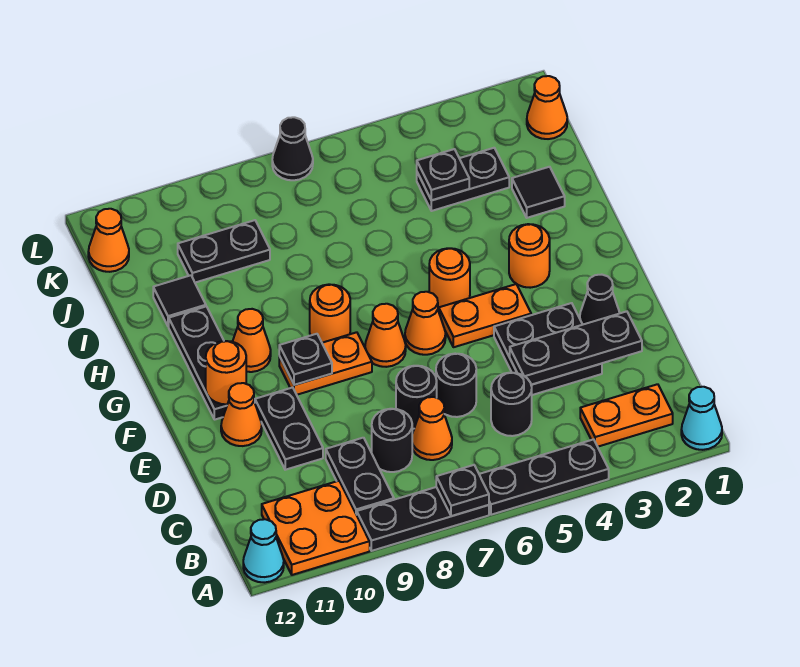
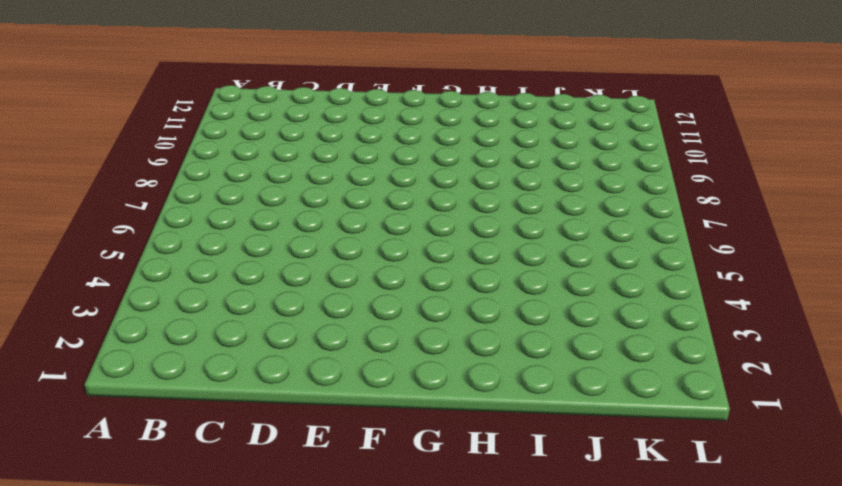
none -> cyan cone A1 level 1
none -> black plate A4:A6 level 1
none -> black plate A7:A9 level 1
none -> orange plate A10:B11 level 1

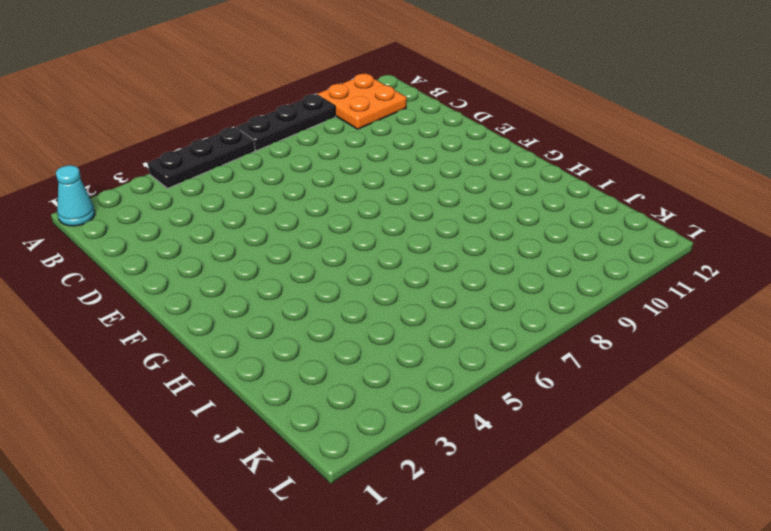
none -> cyan cone A12 level 1
none -> orange plate B2:B3 level 1
none -> black plate B9:C9 level 1
none -> black round brick C5 level 1

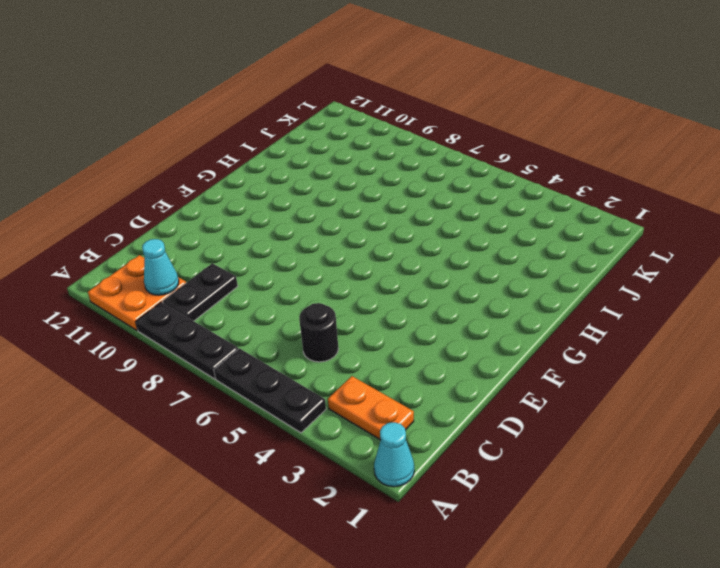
cyan cone B10 level 2 -> cyan cone A12 level 1
none -> orange cone C7 level 1
none -> black round brick C8 level 1
none -> black plate D3:E4 level 1
none -> black round brick D6 level 1

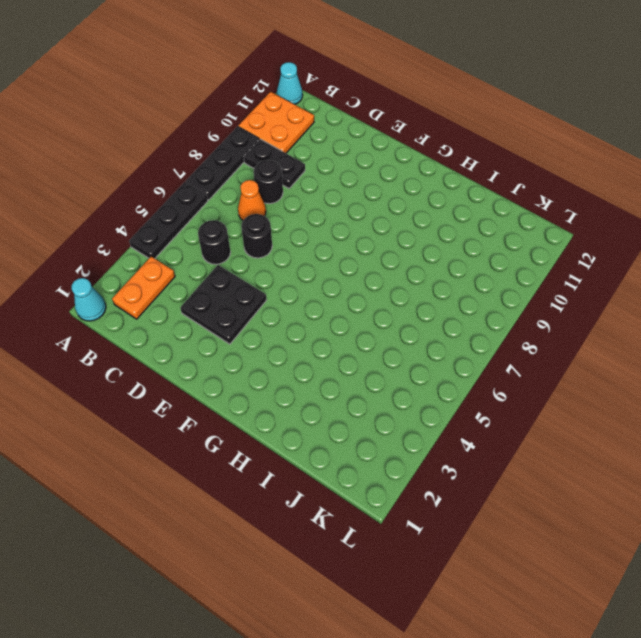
none -> black round brick D7 level 1
none -> black plate D10:E10 level 1
none -> black cone E2 level 1
none -> orange cone E11 level 1

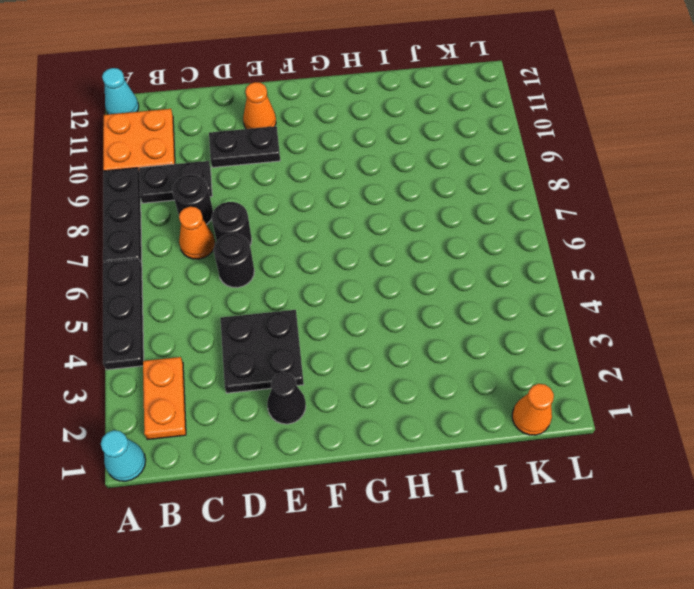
none -> black round brick C5 level 1
none -> orange plate F4:F5 level 1
none -> orange cone F6 level 1
none -> orange cone F7 level 1

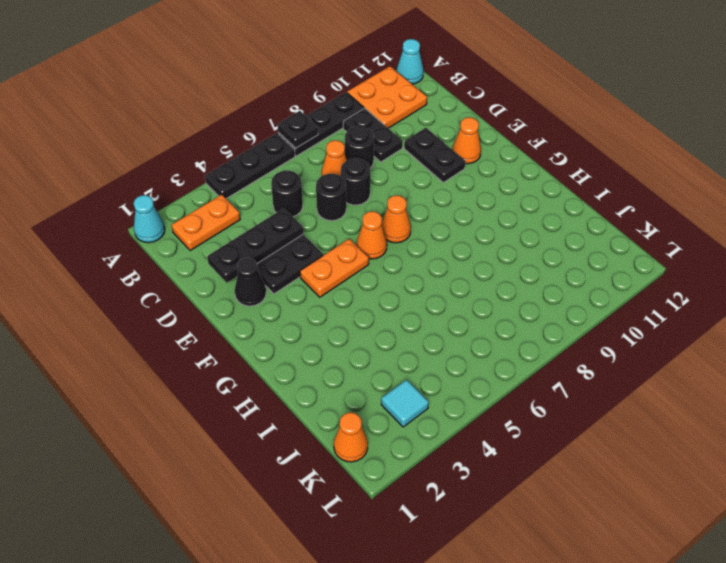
cyan tile K3 level 1 -> none
none -> orange plate F8:F9 level 1
none -> black plate F11:H11 level 1
none -> orange round brick G3 level 1
none -> orange round brick G5 level 1

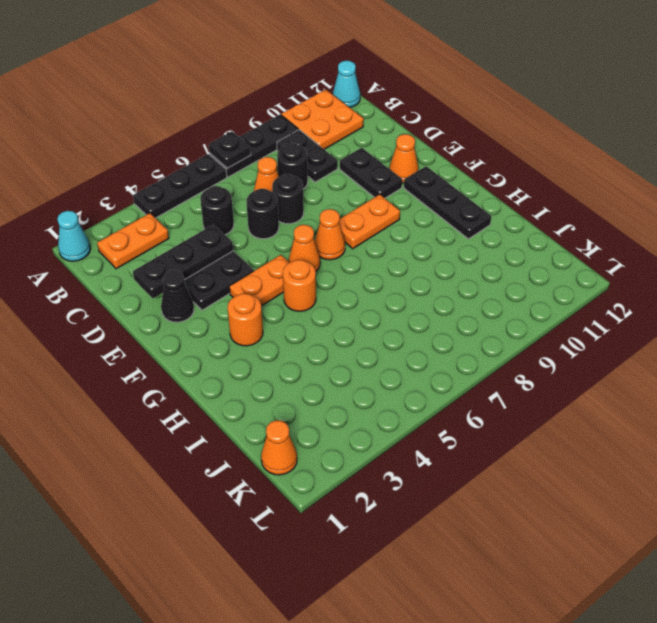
none -> orange round brick G8 level 1
none -> orange cone G10 level 1
none -> black tile I2 level 1
none -> black tile I11 level 1

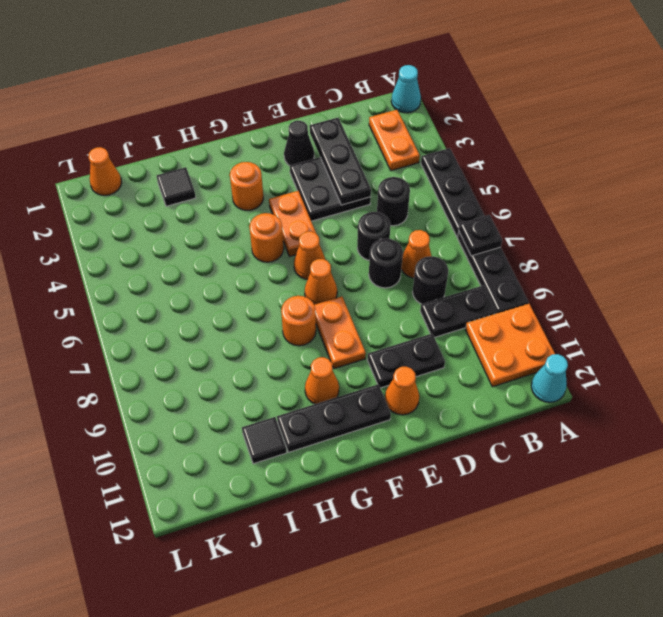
none -> black plate J3:J4 level 1
none -> black plate J9:J10 level 1
none -> orange cone K12 level 1
none -> black cone L7 level 1

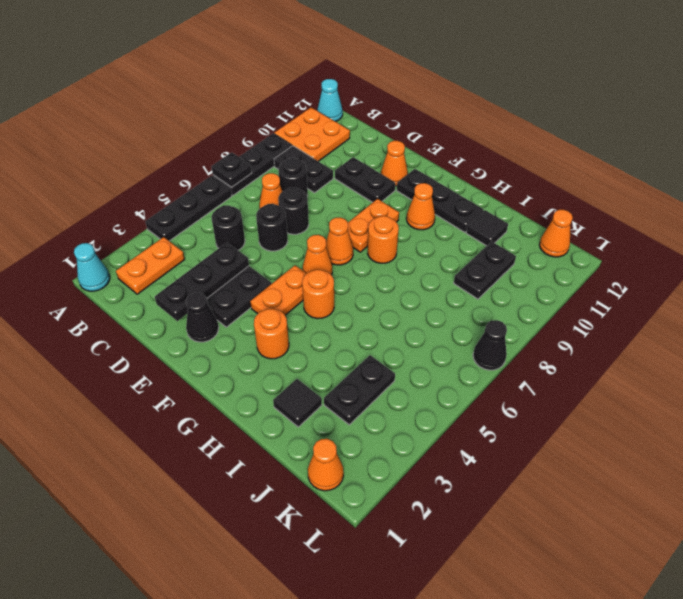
none -> black plate F9 level 2
none -> orange round brick F11 level 2
none -> black plate J4 level 2

